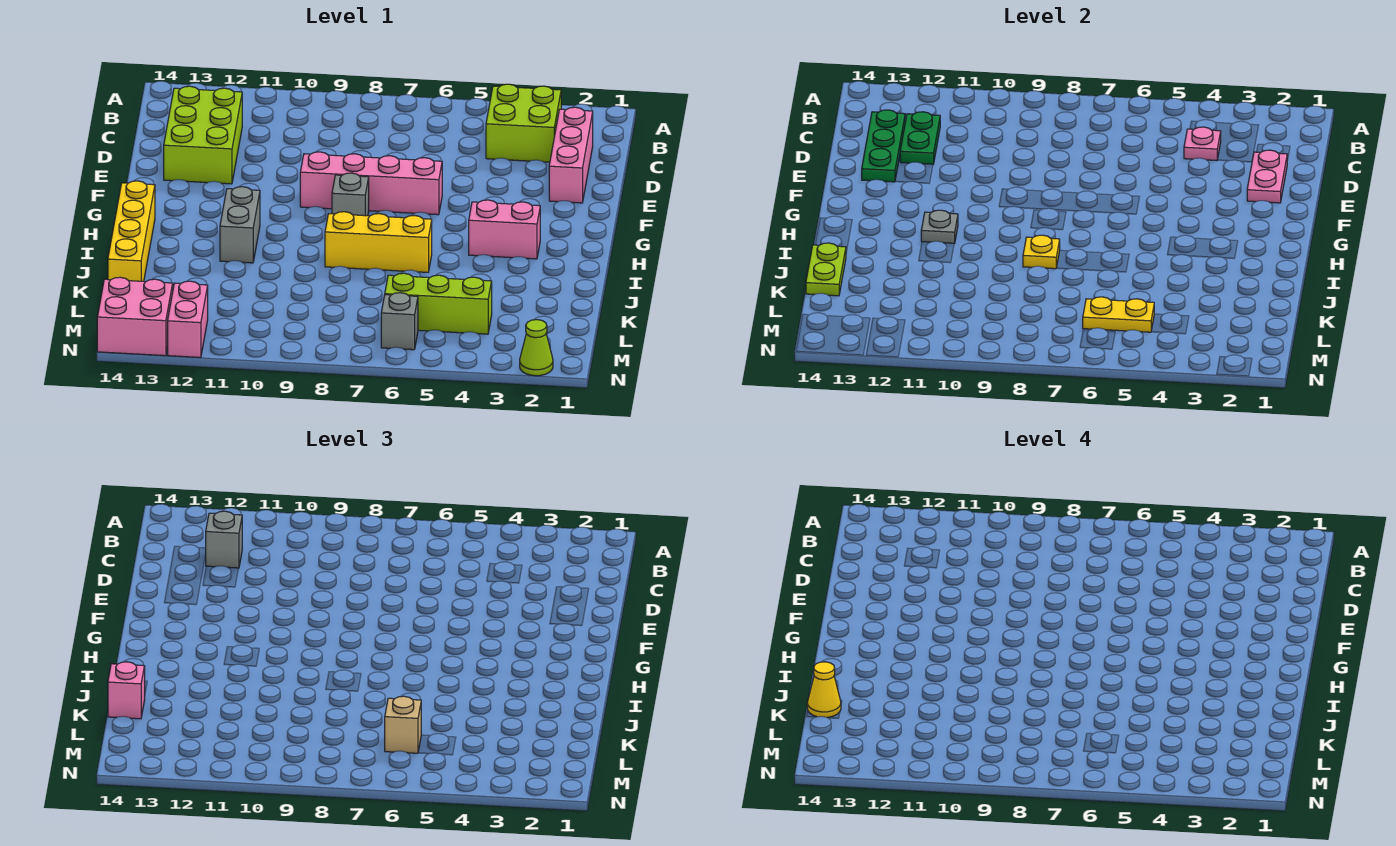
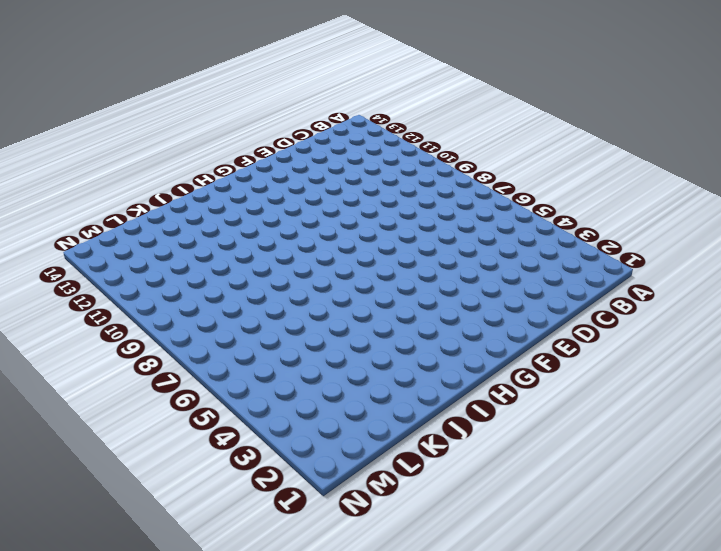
none -> lime brick B3:C4 level 1
none -> pink brick C2:E2 level 1
none -> lime brick C12:E13 level 1

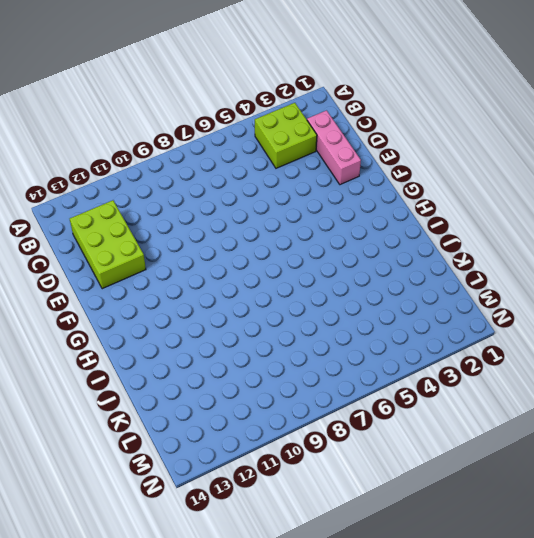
none -> pink brick F6:F9 level 1
none -> grey brick G8 level 1
none -> pink brick H3:H4 level 1

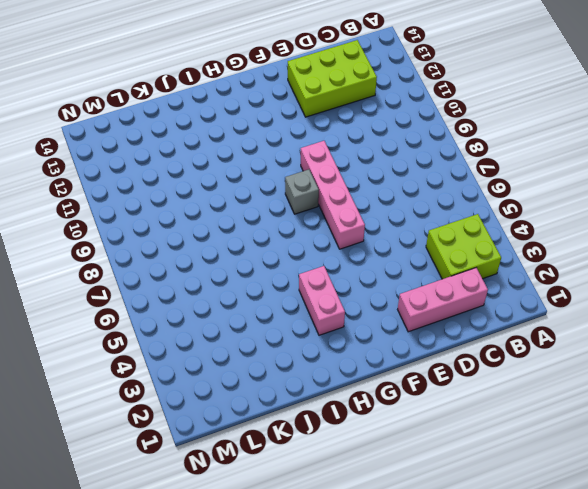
none -> grey brick H11:I11 level 1
none -> yellow brick H14:K14 level 1
none -> yellow brick I6:I8 level 1

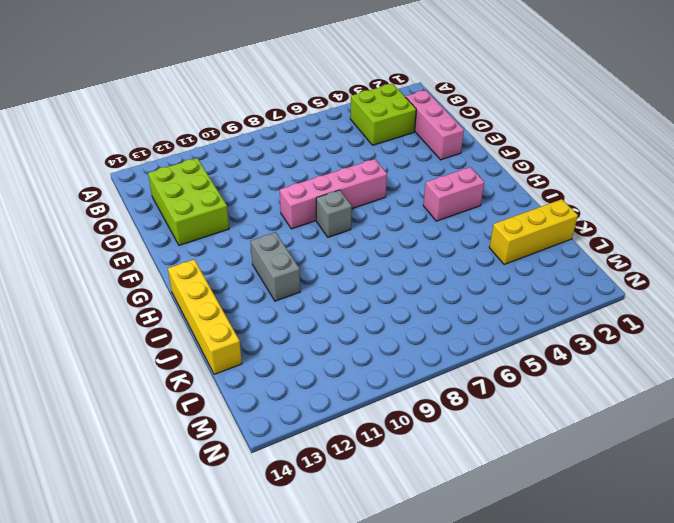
yellow brick K1:K3 level 1 -> yellow brick I6:I8 level 1
none -> lime brick L4:L6 level 1
none -> grey brick M6 level 1
none -> pink brick M12:N12 level 1

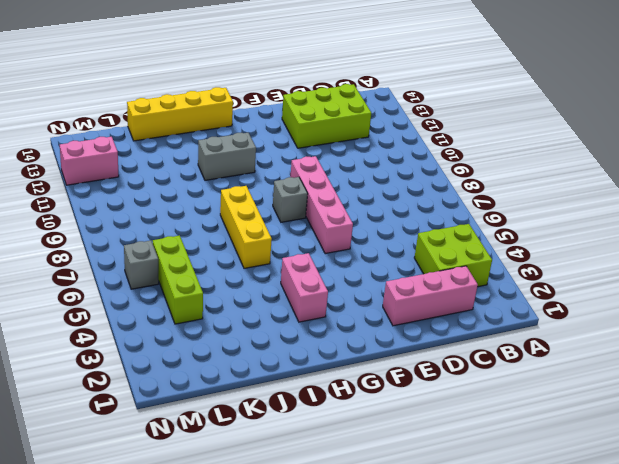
none -> pink brick M13:N14 level 1
none -> lime cone N2 level 1
none -> pink plate C4 level 2

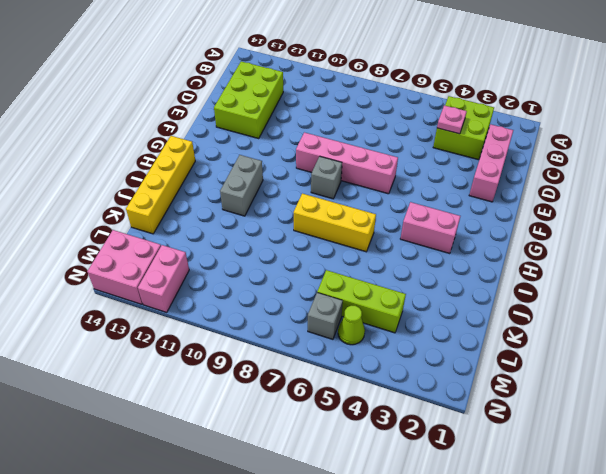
lime cone M5 level 1 -> lime cone N2 level 1
none -> green plate C12:D12 level 2
none -> green plate C13:E13 level 2
none -> pink plate D2:E2 level 2

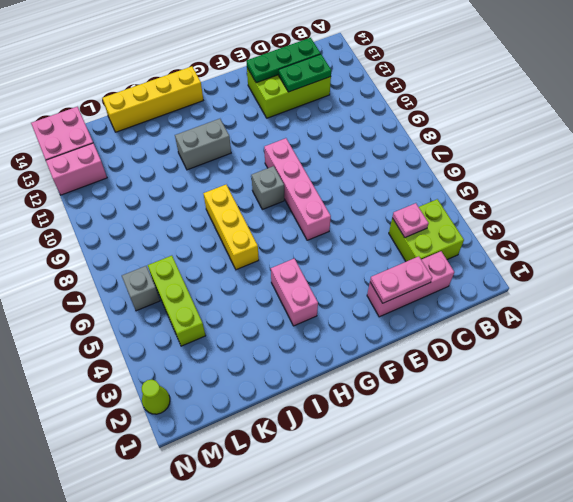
none -> grey plate H11 level 2
none -> yellow plate I8 level 2
none -> lime plate J14:K14 level 2

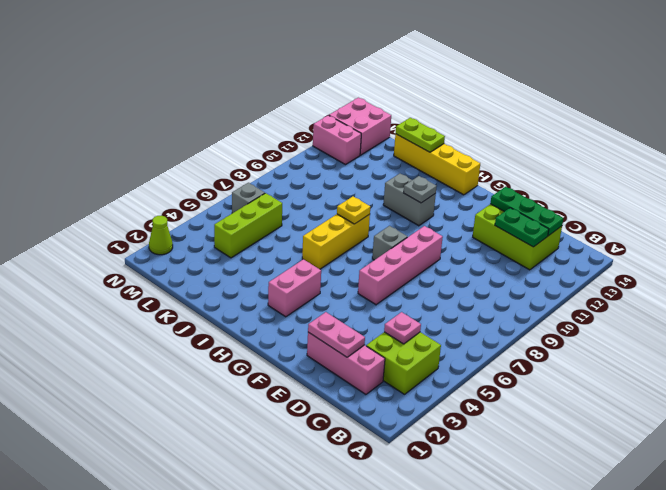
none -> yellow plate L5:L6 level 2
none -> grey brick C12 level 3
none -> pink brick K14 level 3

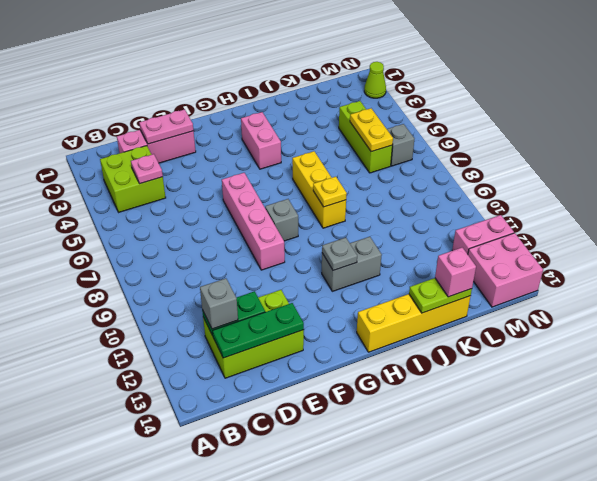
none -> tan brick L6 level 3
none -> yellow cone K14 level 4

